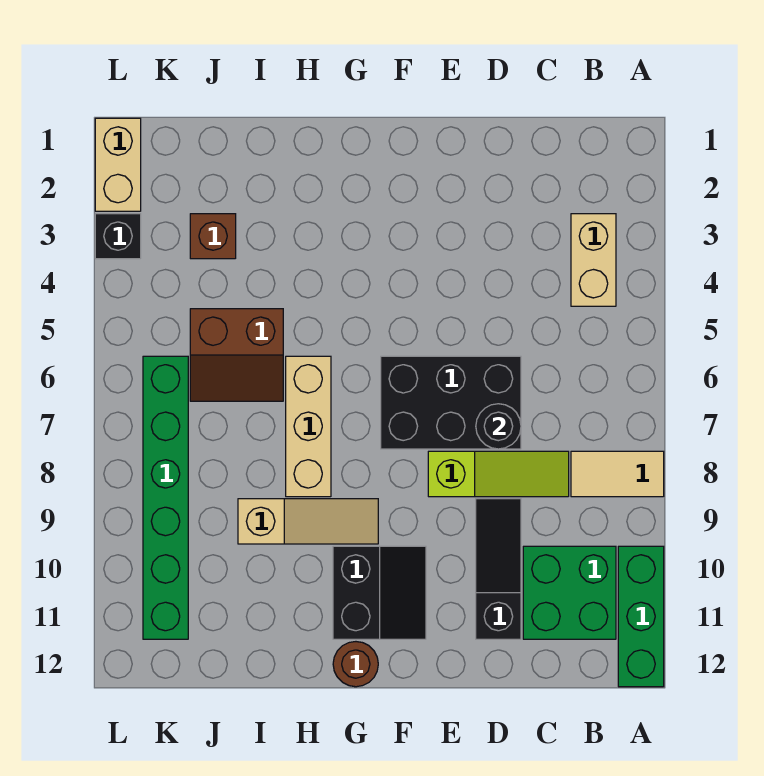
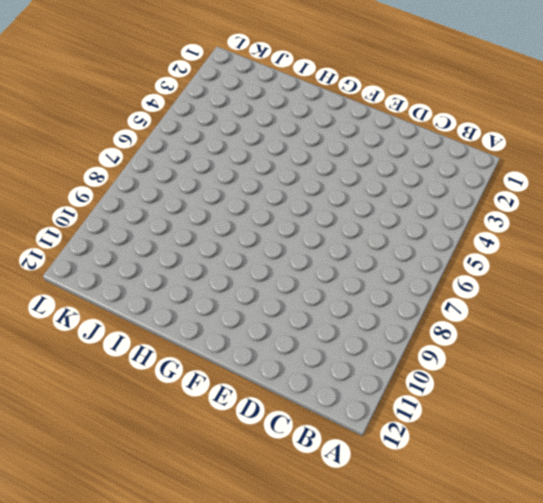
none -> tan tile A8:B8 level 1
none -> green brick A10:A12 level 1
none -> tan brick B3:B4 level 1

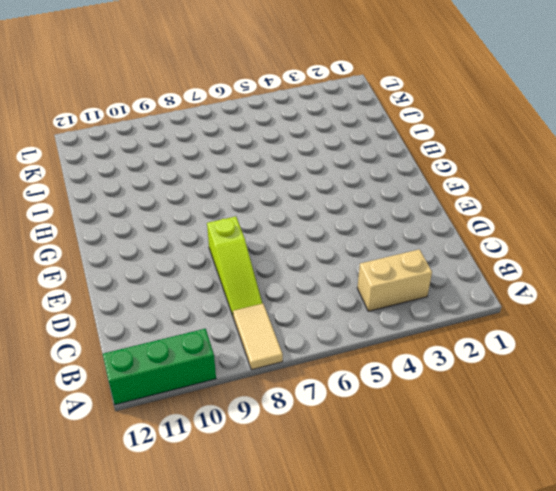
none -> green brick B10:C11 level 1
none -> black brick D6:F7 level 1
none -> black slope D9:D11 level 1 top 11

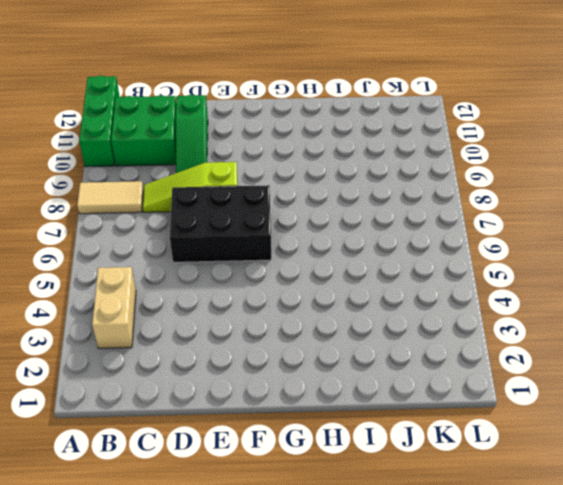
green slope D9:D11 level 1 top 11 -> black slope D9:D11 level 1 top 11
none -> black slope F10:G11 level 1 top G
none -> tan slope G9:I9 level 1 top I
none -> brown round brick G12 level 1

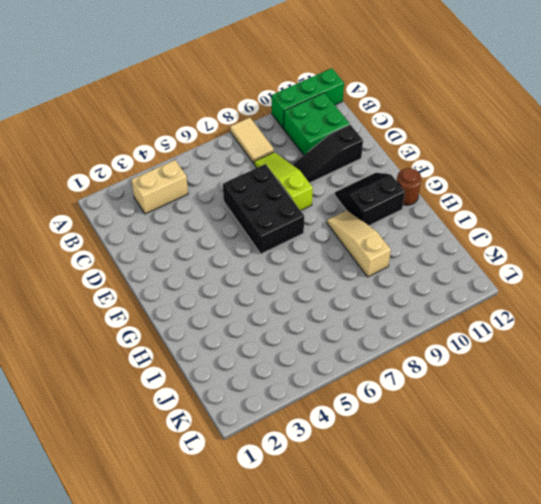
none -> tan brick H6:H8 level 1
none -> brown slope I5:J6 level 1 top 5
none -> brown brick J3 level 1

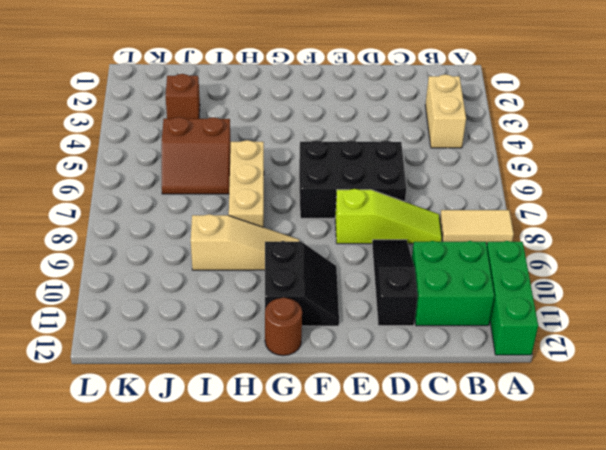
none -> green brick K6:K11 level 1
none -> tan brick L1:L2 level 1
none -> black brick L3 level 1

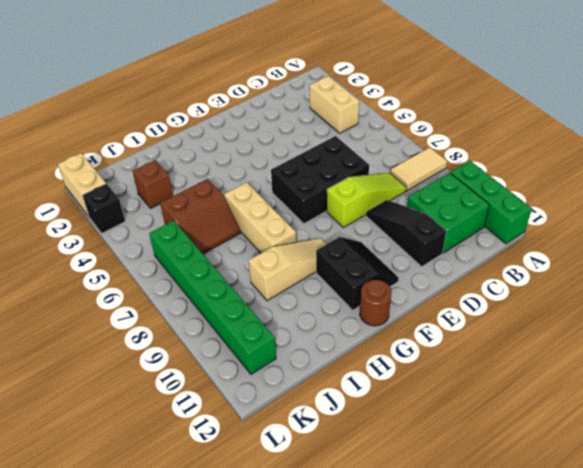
none -> black round brick D7 level 2

